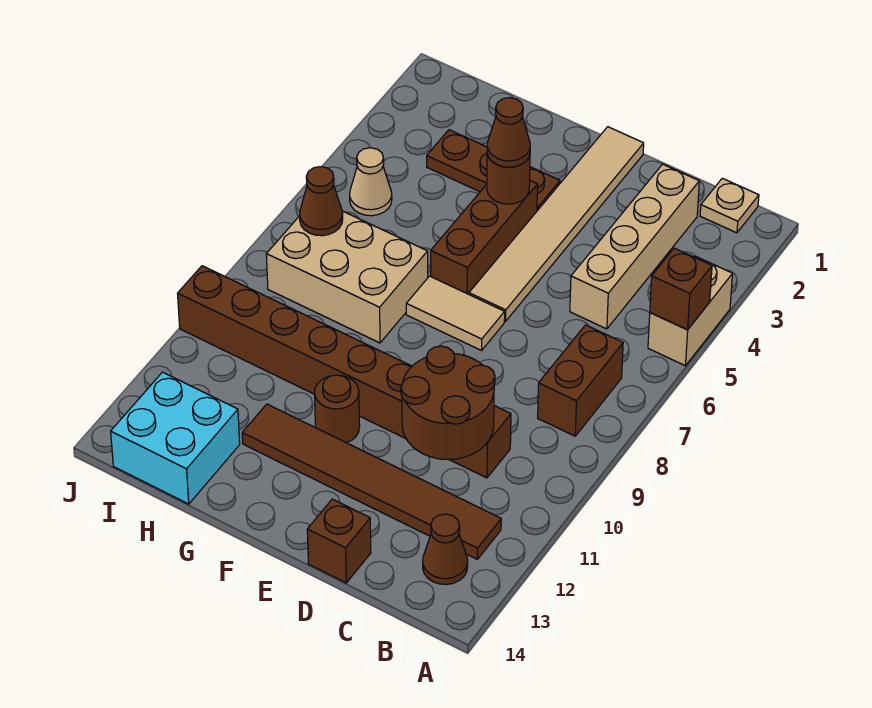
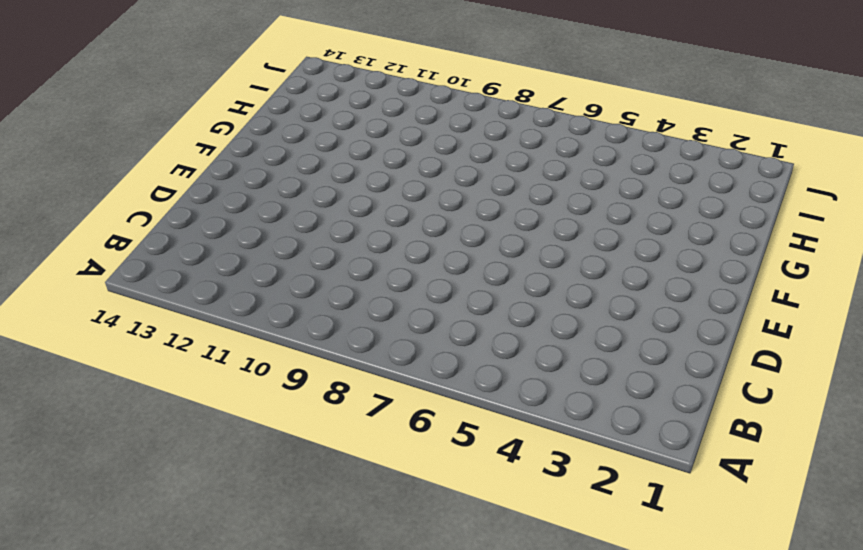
none -> tan brick A4:A5 level 1
none -> tan plate B1 level 1
none -> brown brick B7:B8 level 1

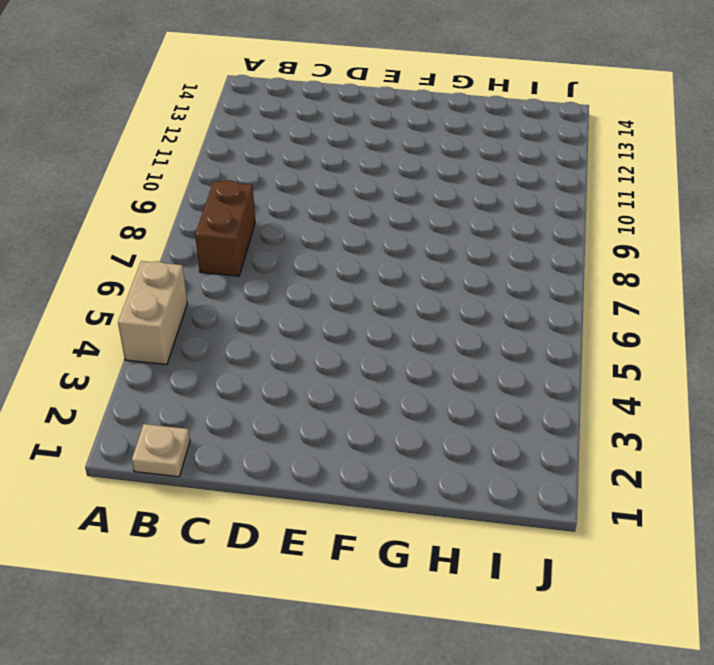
none -> brown tile B12:G12 level 1
none -> brown cone B13 level 1
none -> tan brick C2:C5 level 1

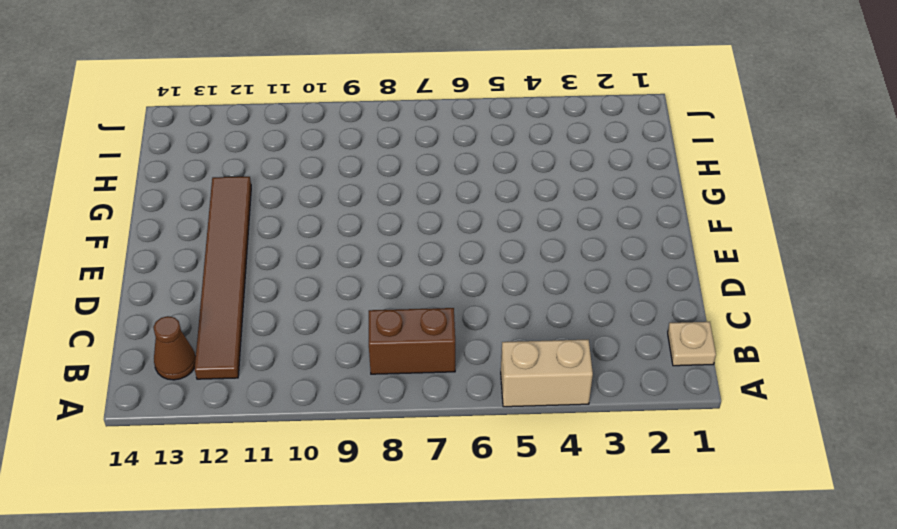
none -> tan brick C2:C5 level 1
none -> brown brick C10:J10 level 1
none -> brown brick D14 level 1

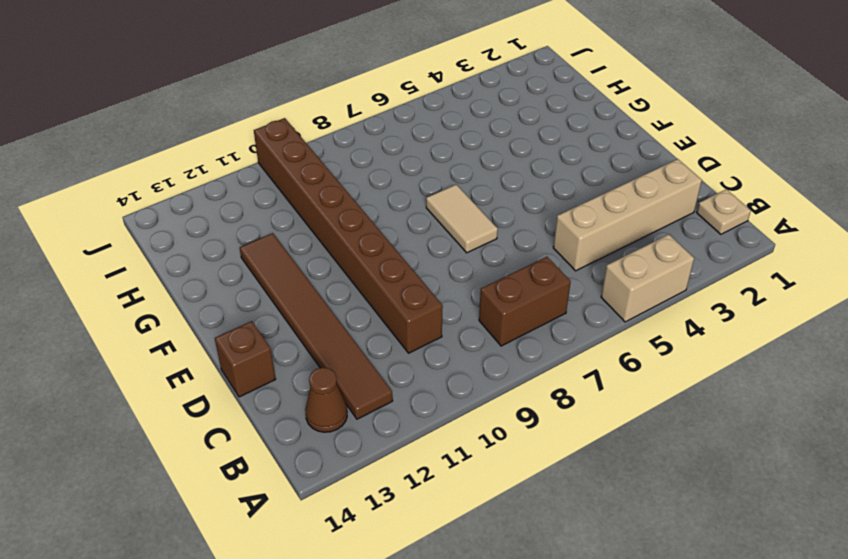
none -> tan tile E1:E6 level 1
none -> brown plate F3:H3 level 1
none -> brown brick F4:F6 level 1

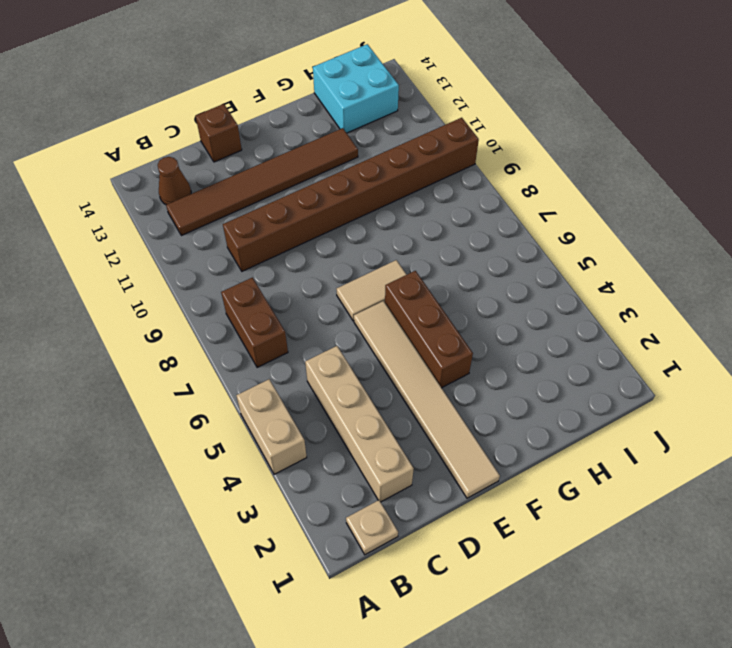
none -> brown plate F3:H3 level 1
none -> brown round brick F11 level 1
none -> tan brick G7:I8 level 1

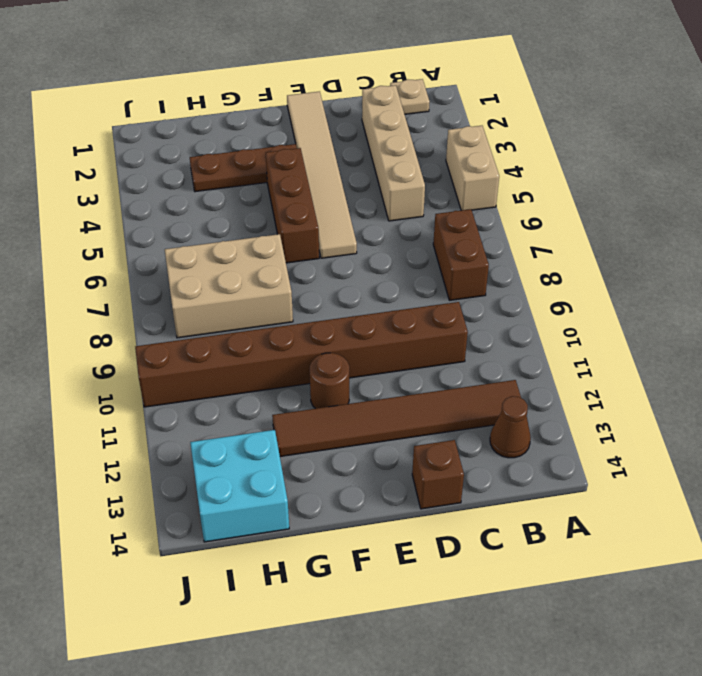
none -> tan tile E7:F7 level 1
none -> tan cone I5 level 1
none -> brown brick A5 level 2

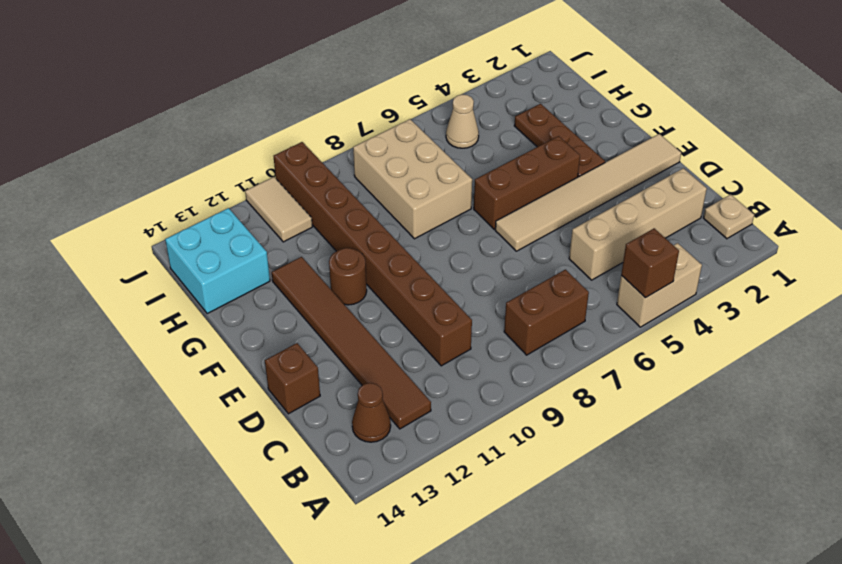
tan tile I11:J11 level 1 -> tan tile E7:F7 level 1
none -> brown round brick C10:D11 level 2
none -> brown round brick F4 level 2
none -> brown cone I7 level 2

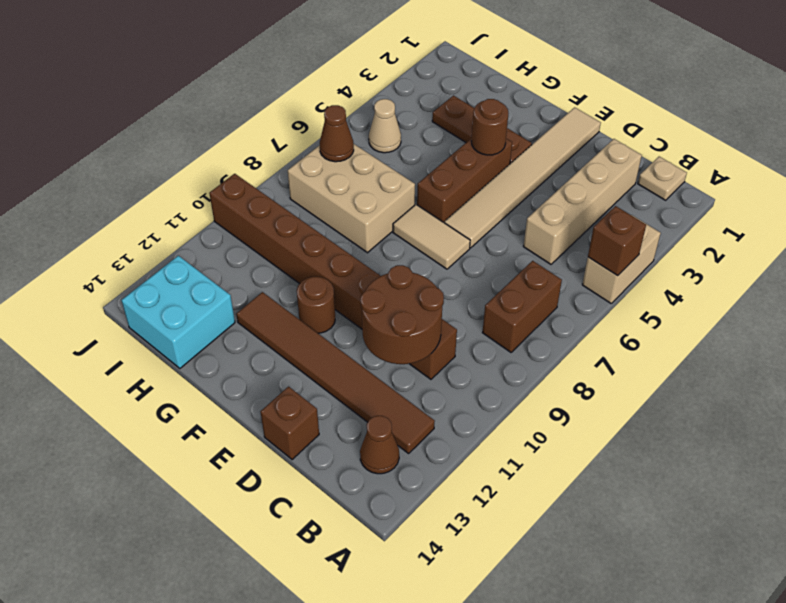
none -> brown cone F4 level 3

